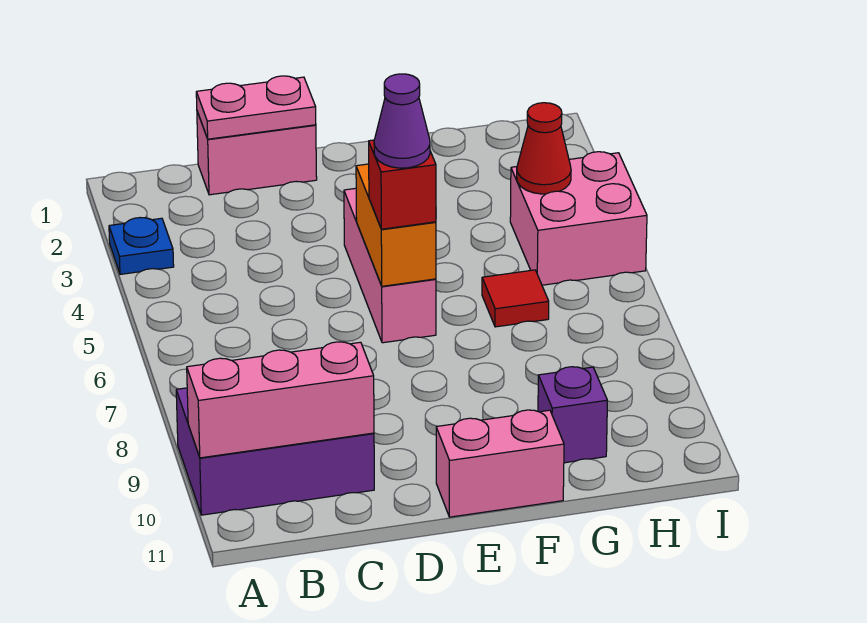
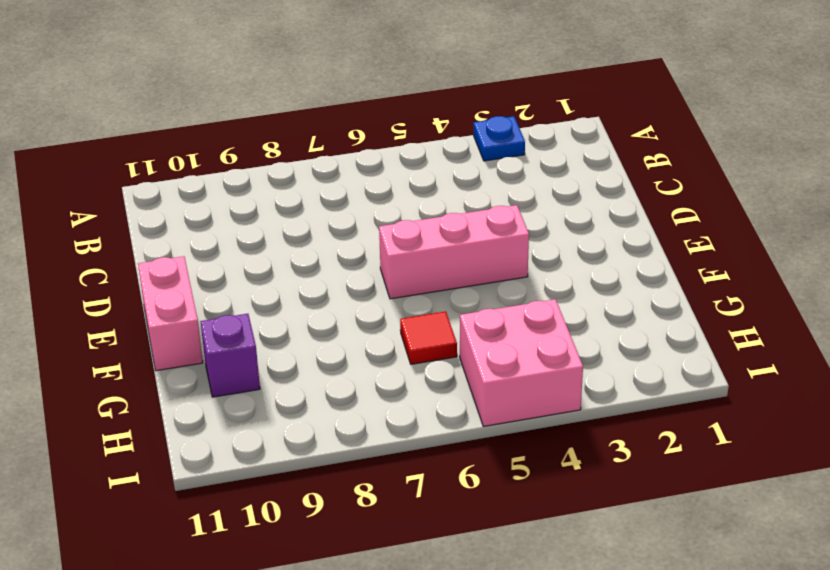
none -> purple brick A9:C10 level 1
none -> pink brick C1:D1 level 1
none -> pink brick A10:C10 level 2

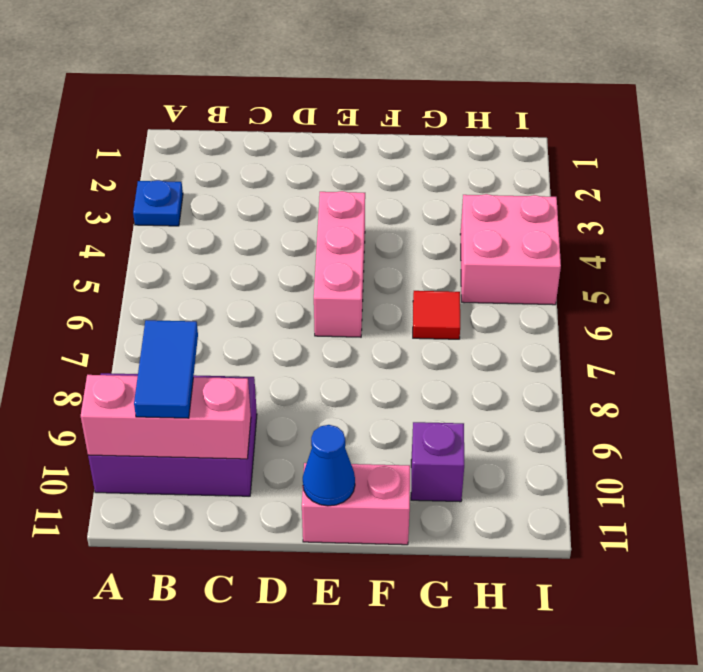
blue tile B9:B10 level 3 -> none
blue cone E11 level 2 -> none
none -> pink brick C1:D1 level 1
none -> pink plate C1:D1 level 2
none -> orange brick E5:E6 level 2

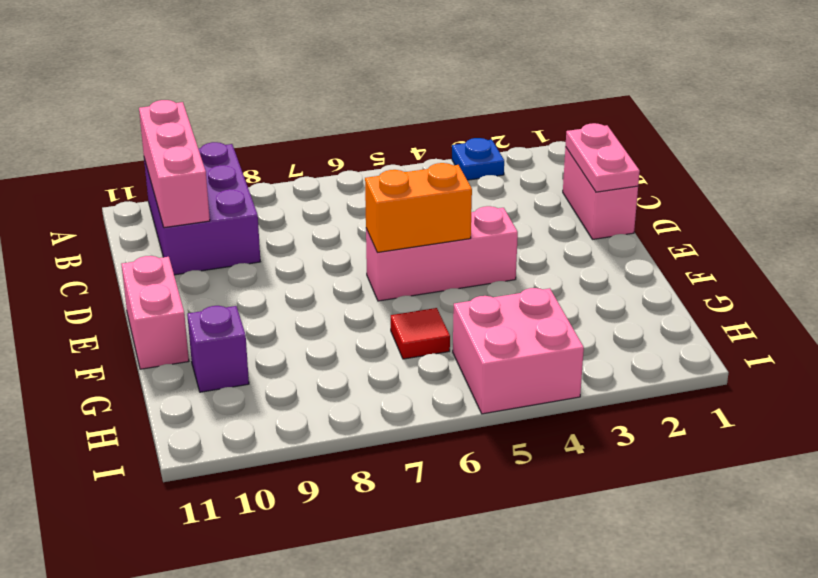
none -> red cone H4 level 2
none -> red brick E6 level 3
none -> purple cone E6 level 4

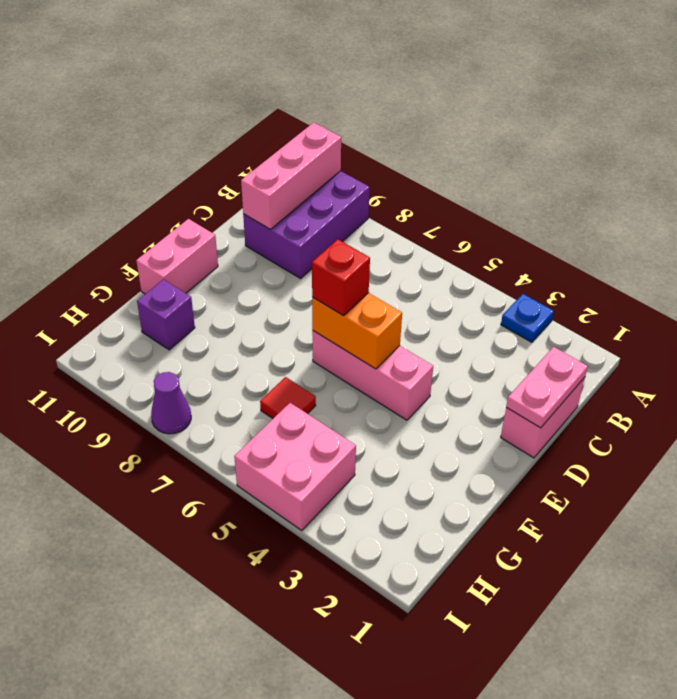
purple cone I8 level 1 -> purple cone E6 level 4
none -> red cone H4 level 2

